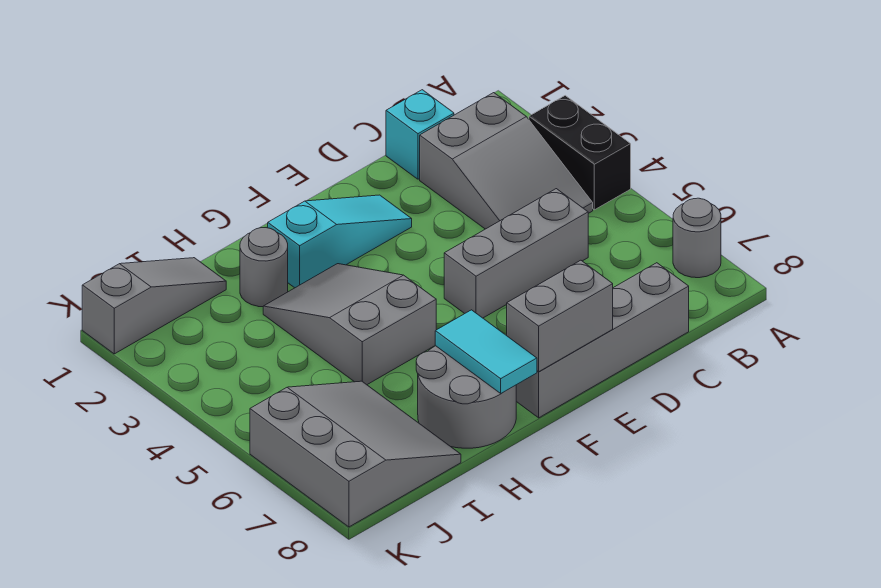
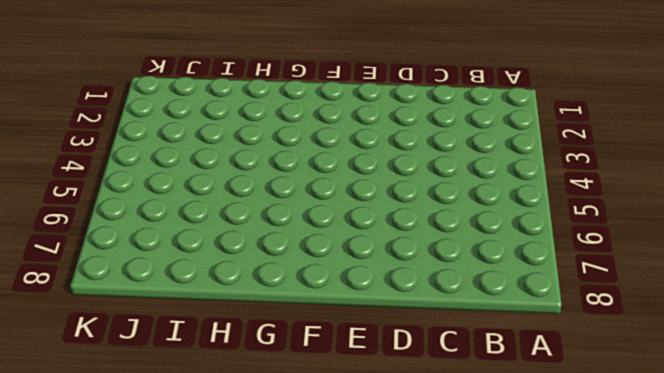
none -> black brick A3:A4 level 1
none -> grey round brick A7 level 1
none -> grey slope B2:C4 level 1 top 2

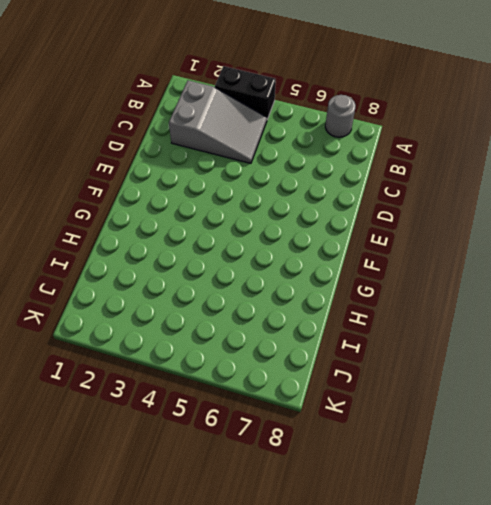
none -> cyan brick C1 level 1
none -> grey brick C5:E5 level 1
none -> grey brick C8:F8 level 1

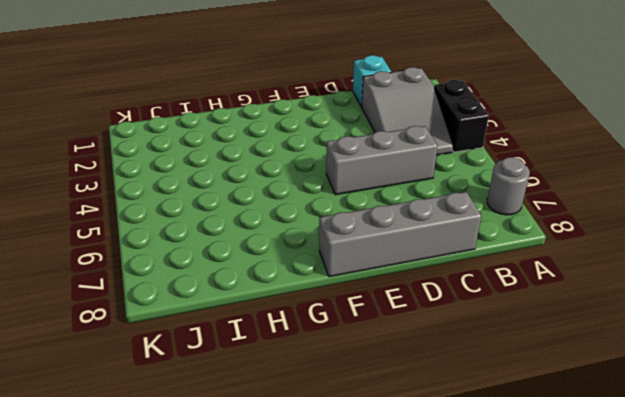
none -> cyan slope E2:G2 level 1 top G
none -> grey slope G3:H5 level 1 top 5
none -> grey round brick G7:H8 level 1

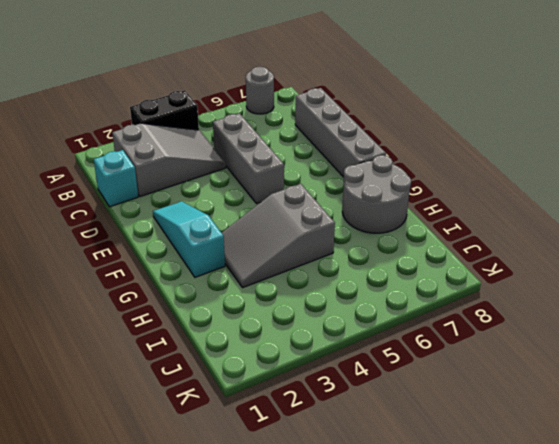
none -> grey round brick H2 level 1
none -> grey slope I1:K1 level 1 top K
none -> grey slope I6:K8 level 1 top K

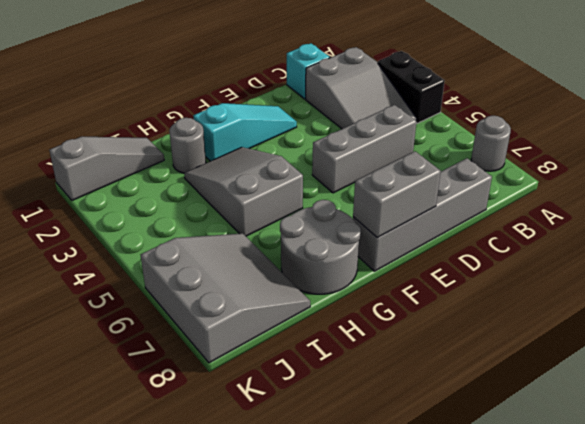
none -> cyan tile G7:G8 level 2

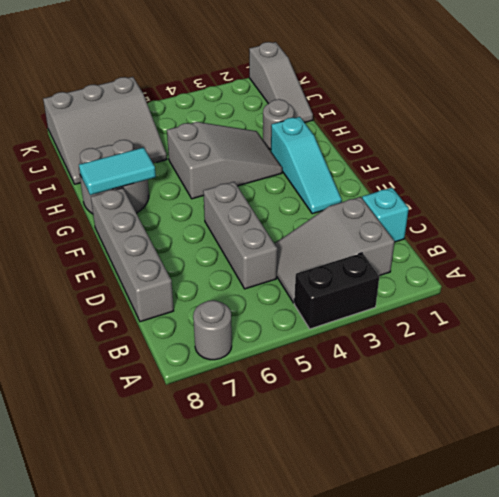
none -> grey brick E8:F8 level 2

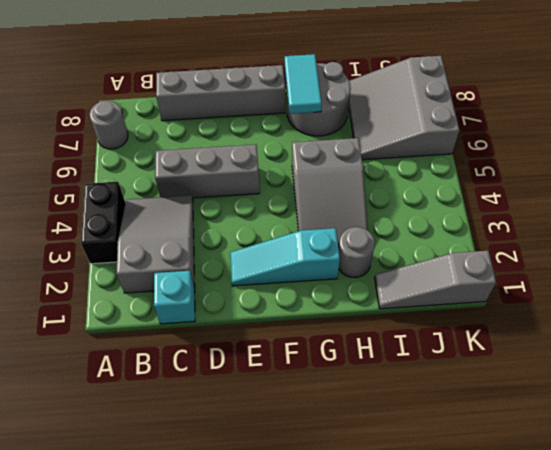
none -> grey brick E8:F8 level 2

